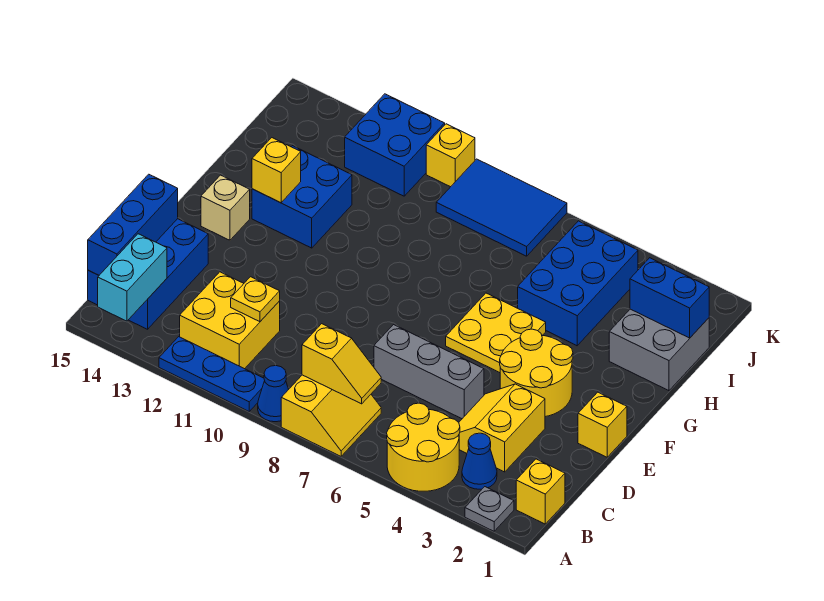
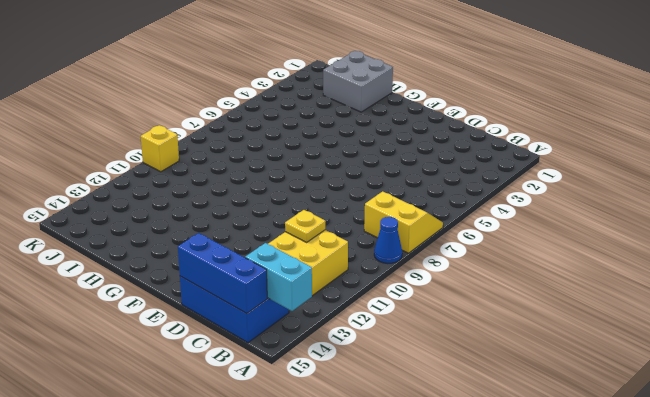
none -> grey plate A2 level 1
none -> yellow round brick A4:B5 level 1
none -> blue plate A10:A12 level 1

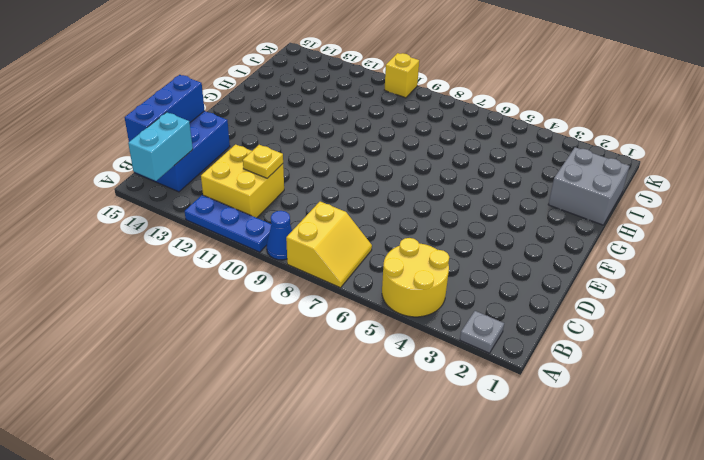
none -> yellow brick B1 level 1
none -> blue cone B3 level 1
none -> yellow slope C3:D4 level 1 top 3

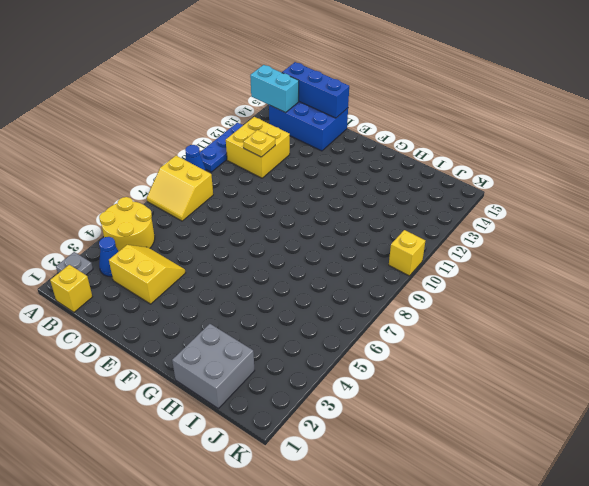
none -> grey brick D5:D7 level 1
none -> yellow brick E1 level 1
none -> yellow round brick E3:F4 level 1

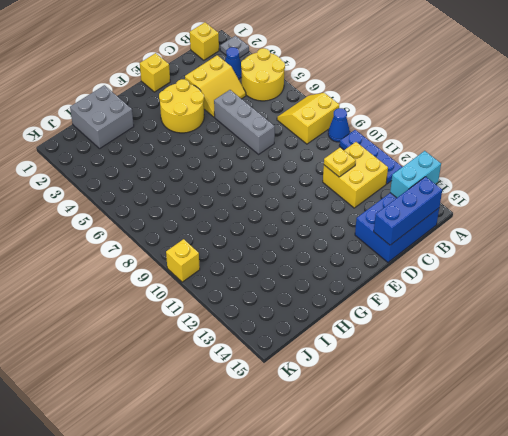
none -> yellow plate F5:G6 level 1
none -> tan brick F14 level 1
none -> blue brick G12:H13 level 1

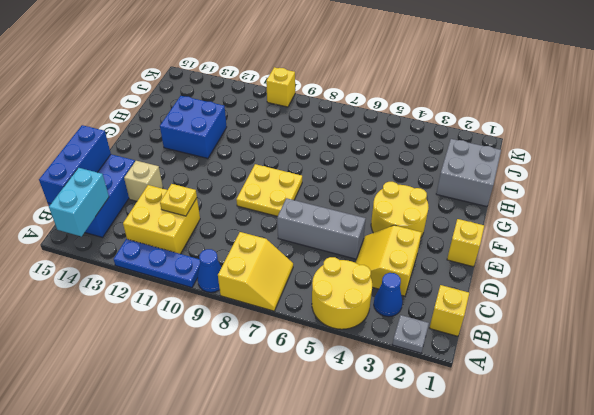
tan brick D13 level 1 -> tan brick F14 level 1
yellow plate E8:F9 level 1 -> yellow plate F5:G6 level 1
none -> blue brick H4:J5 level 1
none -> blue tile J7:K9 level 1
none -> blue brick J11:K12 level 1

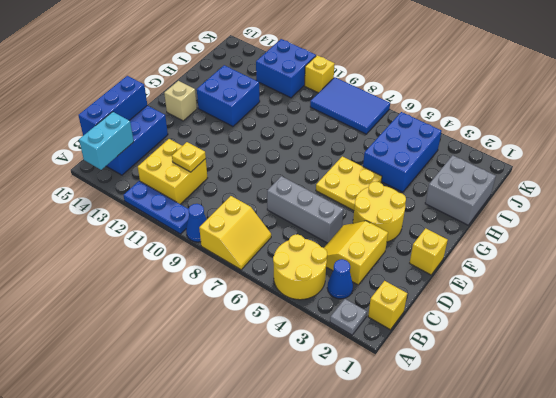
none -> yellow slope B7:B8 level 2 top 8
none -> yellow brick G13 level 2
none -> blue brick I1:I2 level 2

